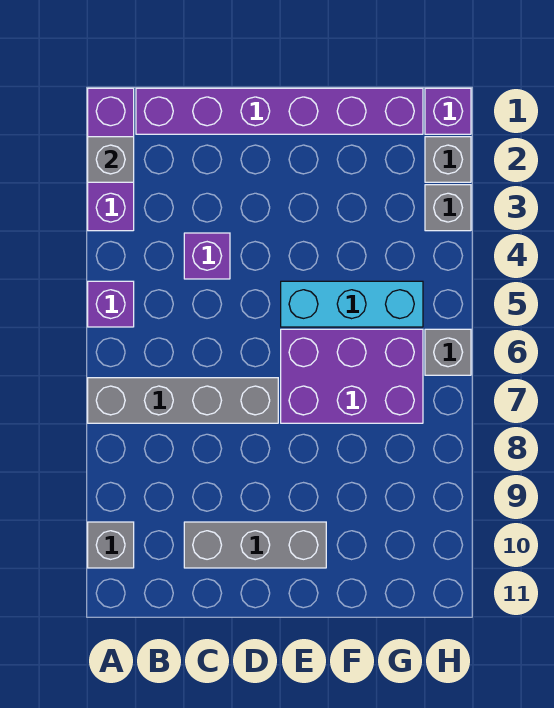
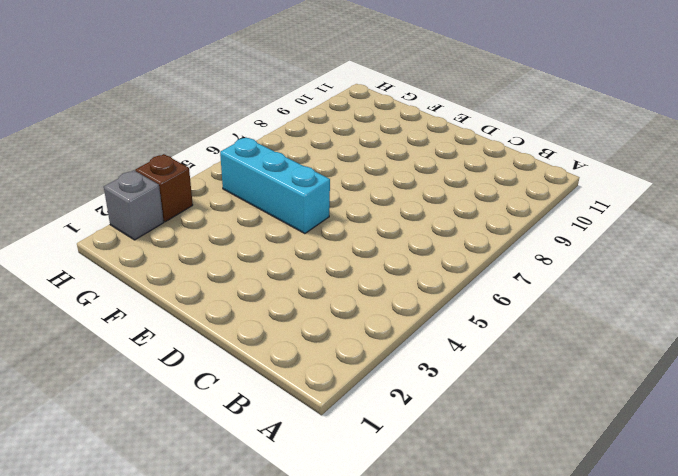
brown brick H3 level 1 -> grey brick H3 level 1
none -> purple brick A1:A3 level 1
none -> purple brick A5 level 1
none -> grey brick A7:D7 level 1

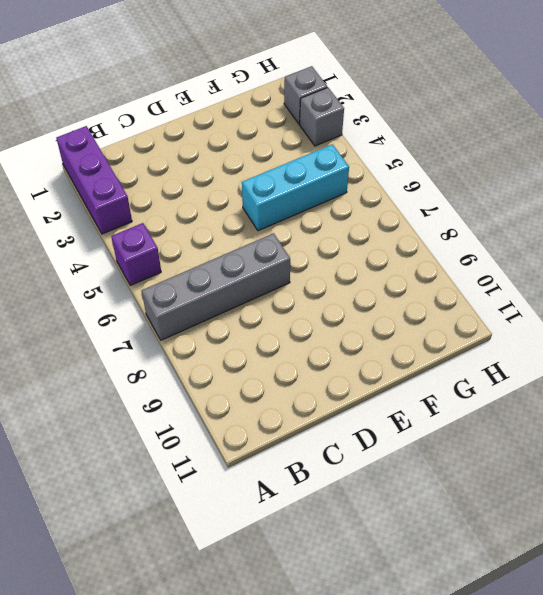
none -> grey brick A10 level 1
none -> purple brick B1:G1 level 1
none -> purple brick C4 level 1

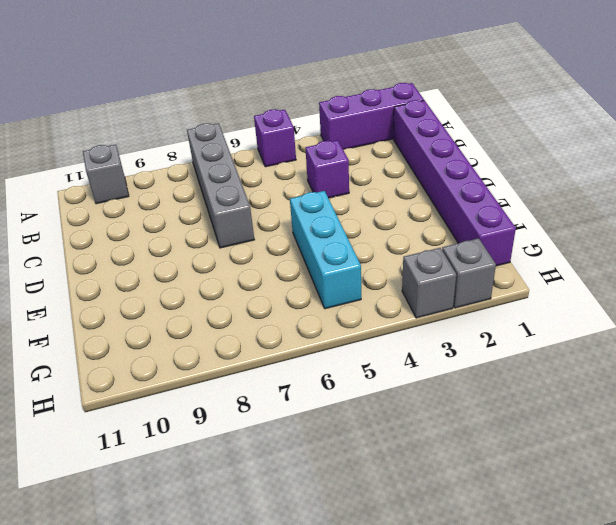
none -> grey brick C10:E10 level 1
none -> purple brick E6:G7 level 1
none -> purple brick H1 level 1

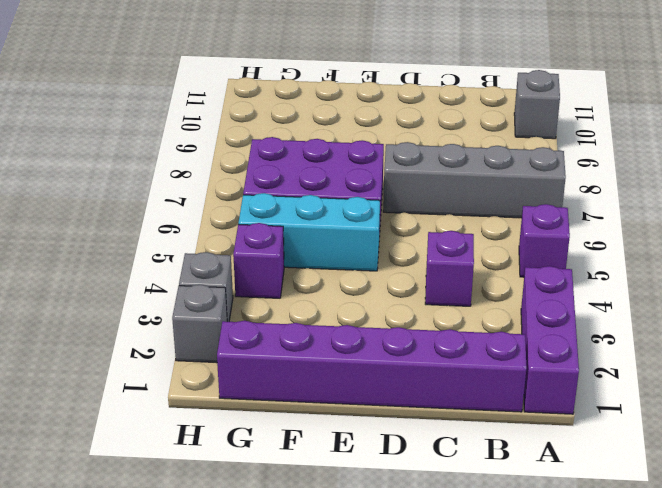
purple brick G4 level 1 -> purple brick H1 level 1
none -> grey brick C10:E10 level 1
none -> grey brick H6 level 1
none -> grey brick A2 level 2

